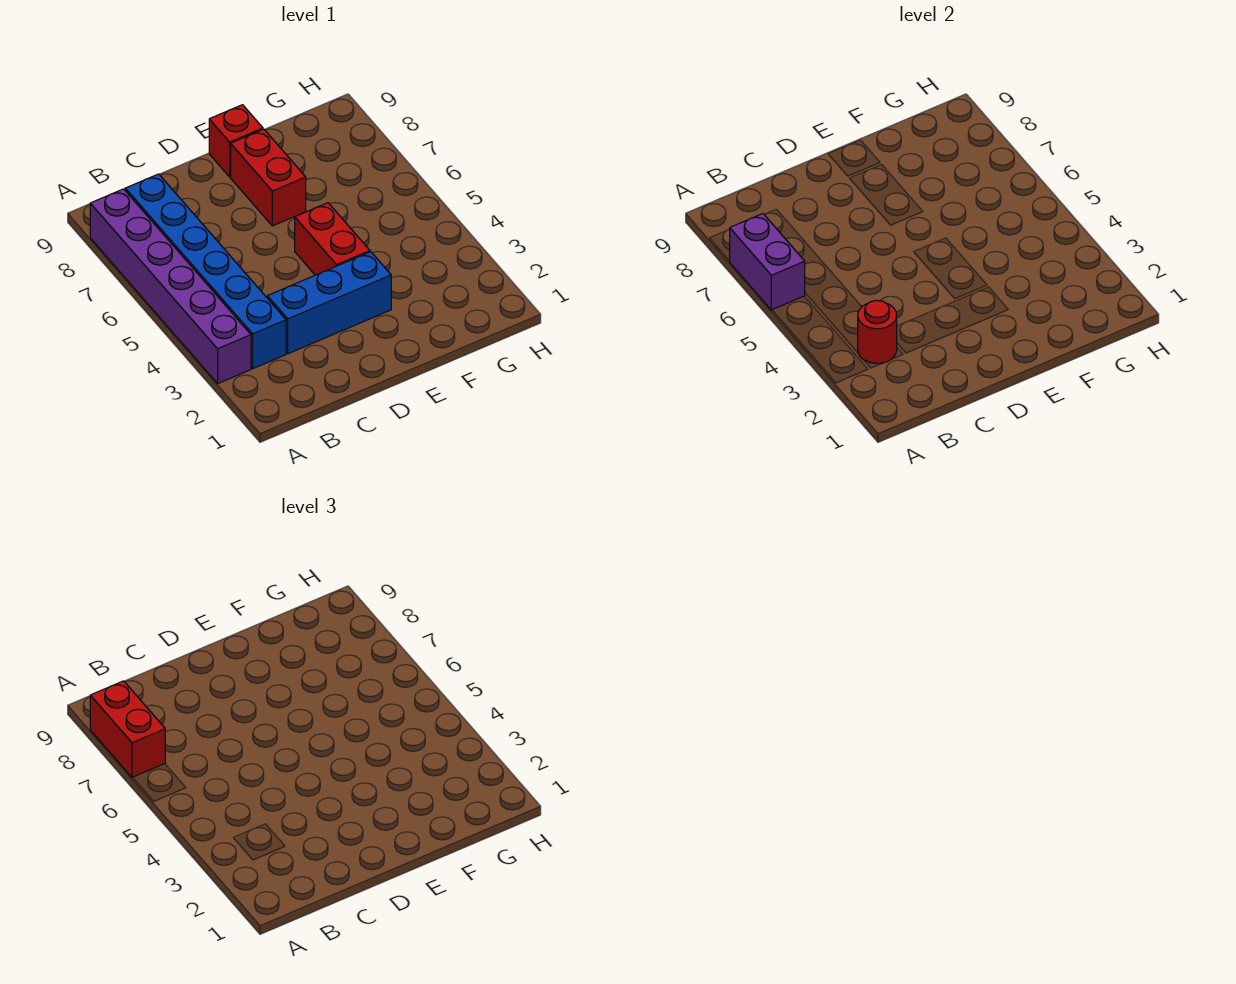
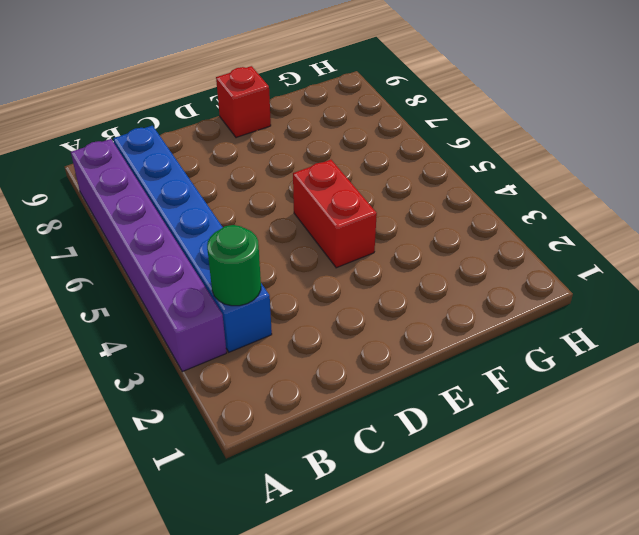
green round brick B3 level 2 -> red round brick B3 level 2
none -> blue brick C3:E3 level 1
none -> red brick E7:E8 level 1

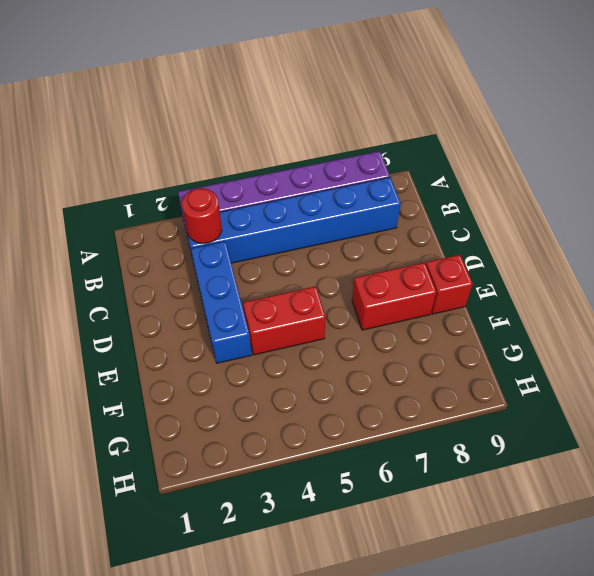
none -> purple brick A6:A7 level 2
none -> red brick A7:A8 level 3

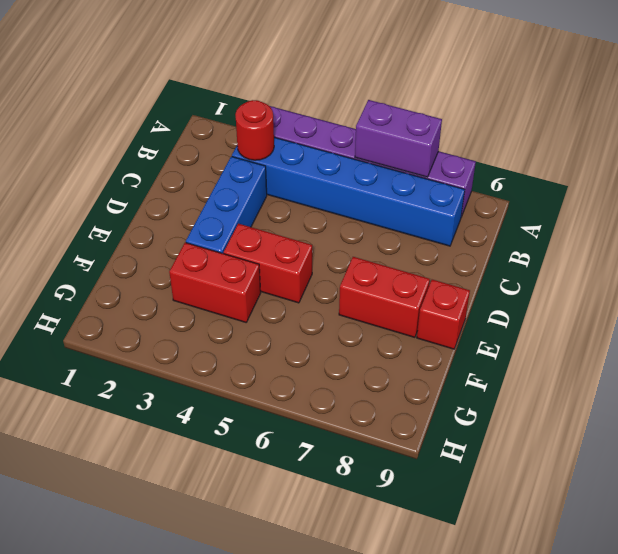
red brick F3:F4 level 1 -> red brick A7:A8 level 3

